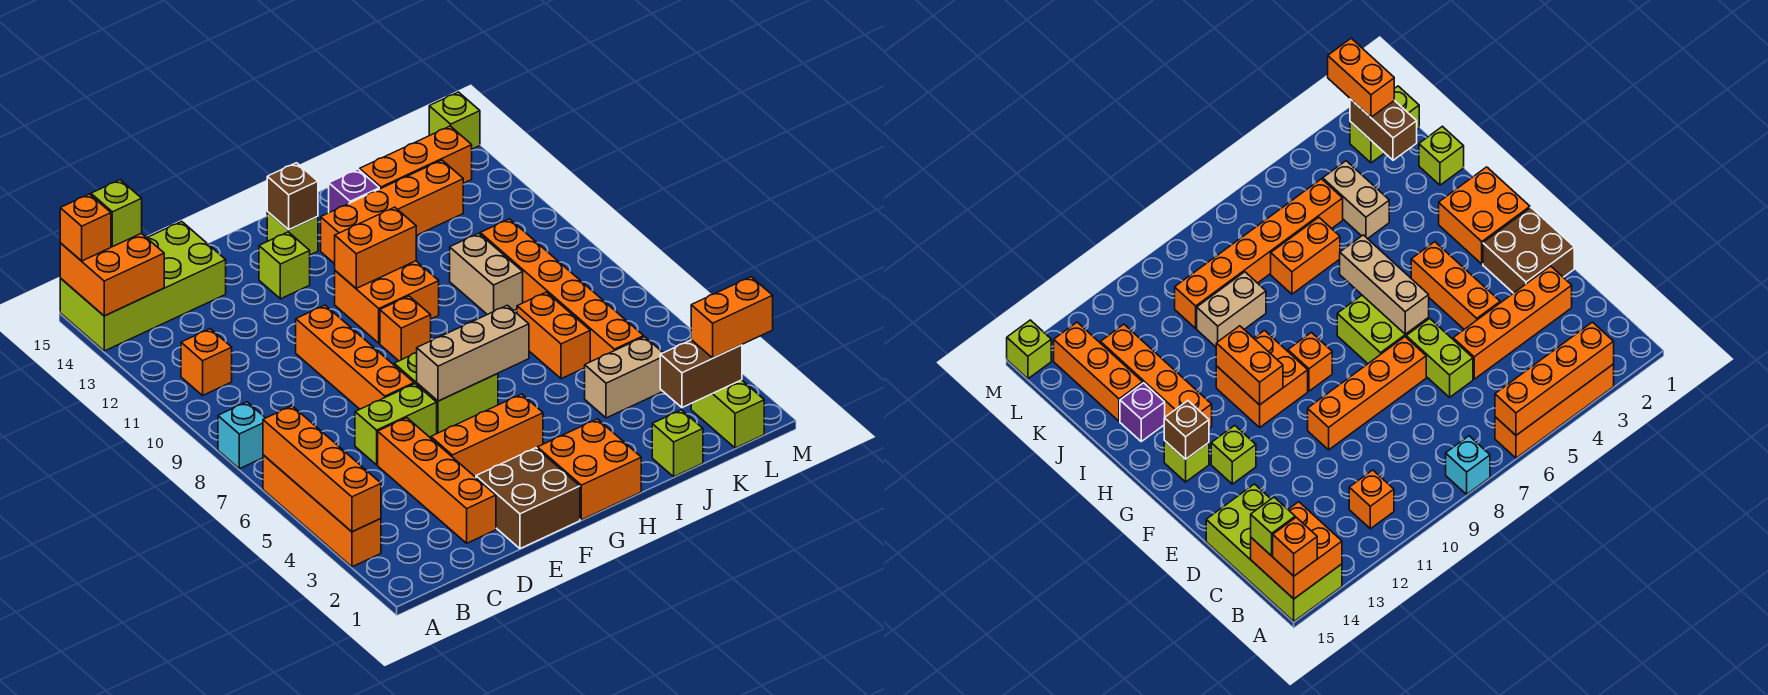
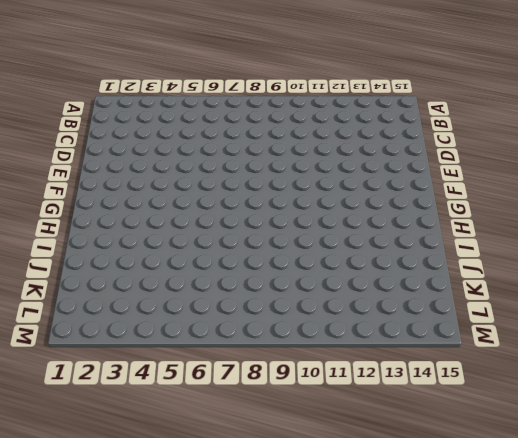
none -> orange brick A3:A6 level 1
none -> cyan brick A8 level 1
none -> lime brick A14:D15 level 1
none -> orange brick B11 level 1

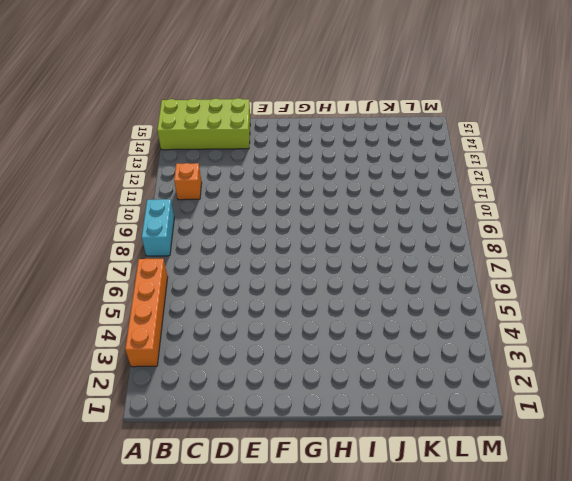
cyan brick A8:A9 level 1 -> cyan brick A8 level 1
none -> orange brick D2:D5 level 1
none -> lime brick D6:E6 level 1
none -> brown brick E1:F2 level 1
none -> orange brick E4:G4 level 1

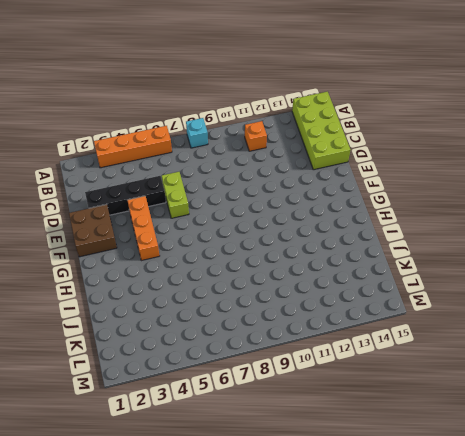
black brick D2:D5 level 1 -> orange brick D2:D5 level 1
none -> orange brick E7:E10 level 1
none -> lime brick F6:G7 level 1
none -> lime brick F13 level 1
none -> orange brick G1:H2 level 1

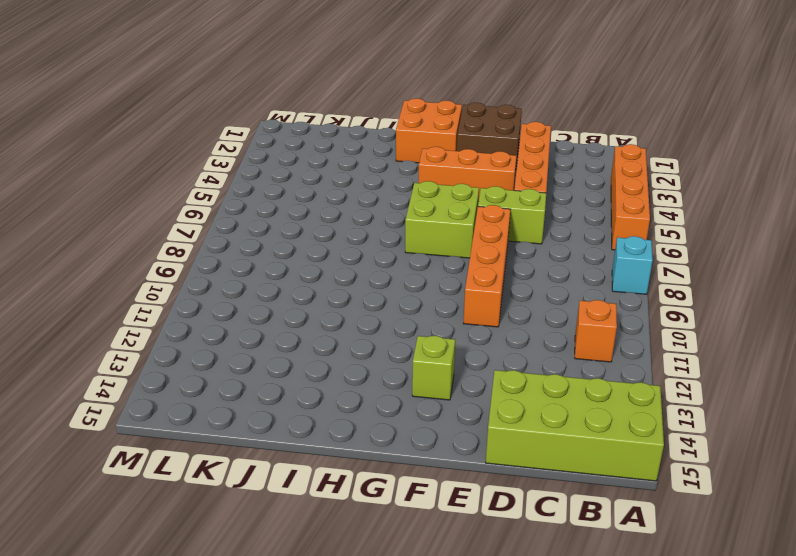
none -> orange brick G9 level 1
none -> orange brick G10:H11 level 1
none -> lime brick G14 level 1
none -> orange brick H13:K13 level 1

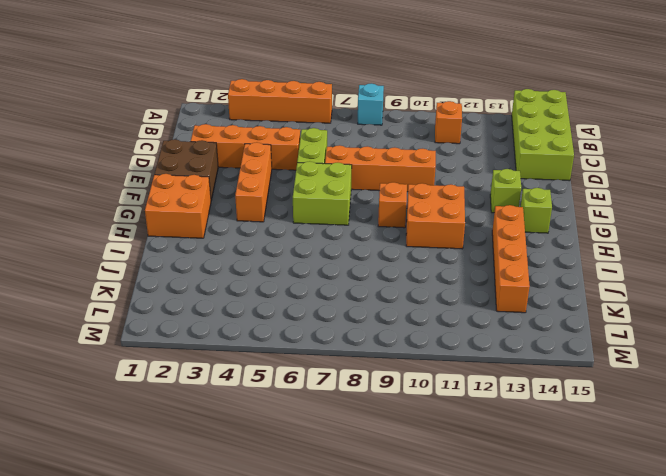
none -> purple brick I14 level 1
none -> lime brick J1 level 1
none -> tan brick J4:K4 level 1
none -> orange brick J6:J7 level 1

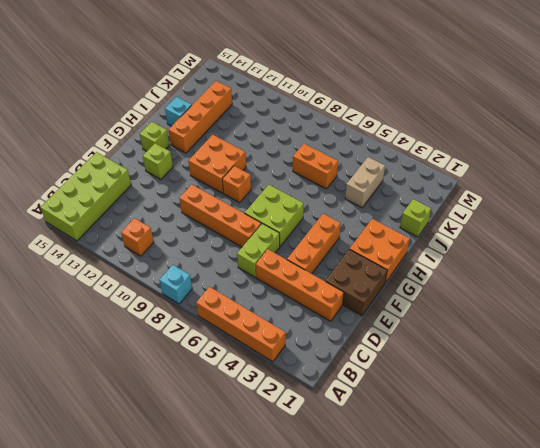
cyan brick I14 level 1 -> purple brick I14 level 1
none -> tan brick J9:J10 level 1
none -> orange brick J14:L14 level 1
none -> orange brick K5:K10 level 1
none -> lime brick L1:L2 level 1

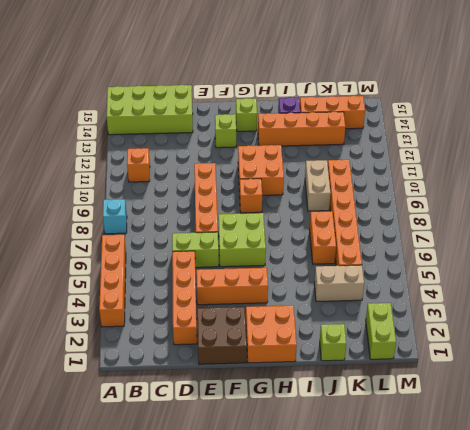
none -> lime brick M15 level 1
none -> orange brick A3:A6 level 2
none -> orange brick A14:B15 level 2
none -> tan brick F6:H6 level 2

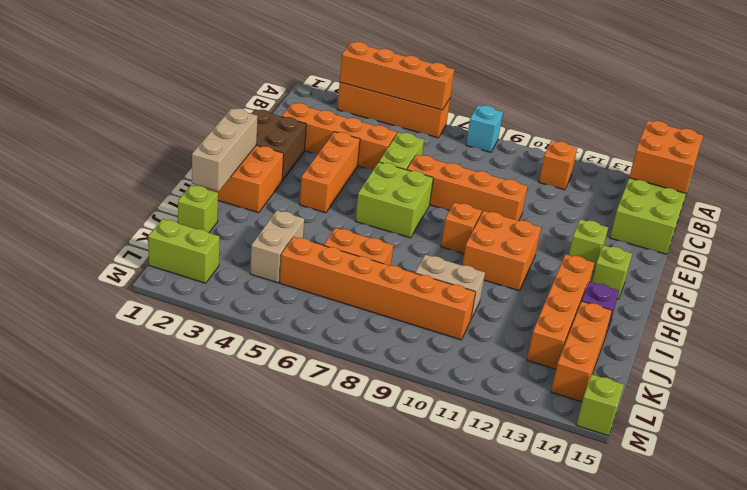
tan brick G1:I1 level 2 -> tan brick F6:H6 level 2
none -> orange brick G11:H11 level 2
none -> brown brick G14 level 2
none -> brown brick K2:L2 level 2
none -> orange brick A15 level 3

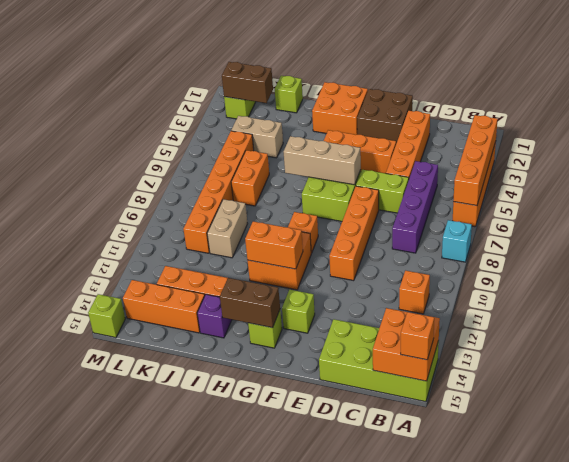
purple brick C5:C8 level 1 -> none
brown brick G14:H14 level 2 -> brown brick G14 level 2
none -> lime brick B15 level 3
none -> orange brick L2:M2 level 3

